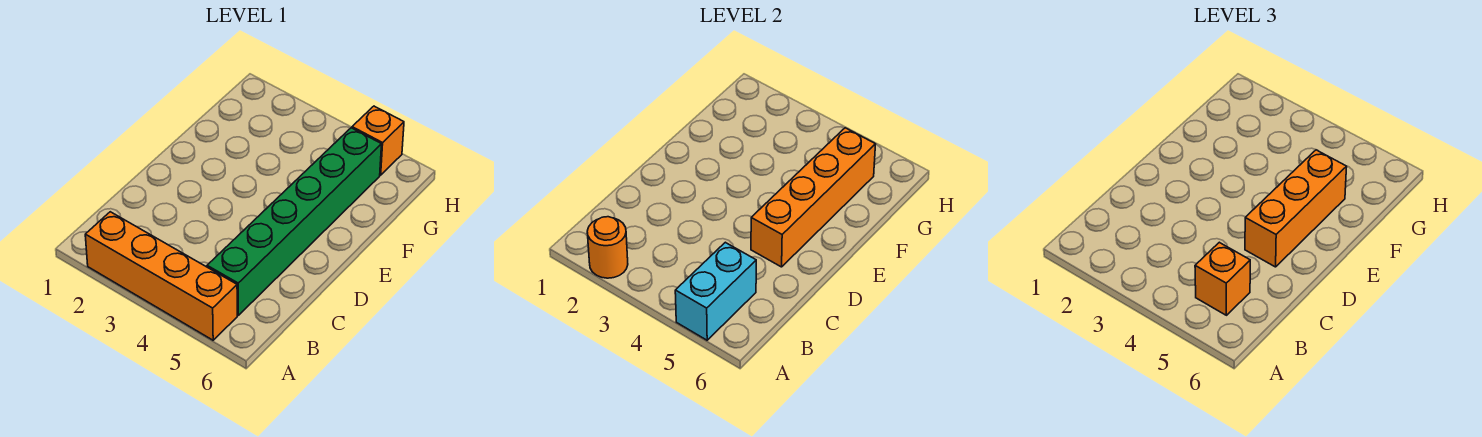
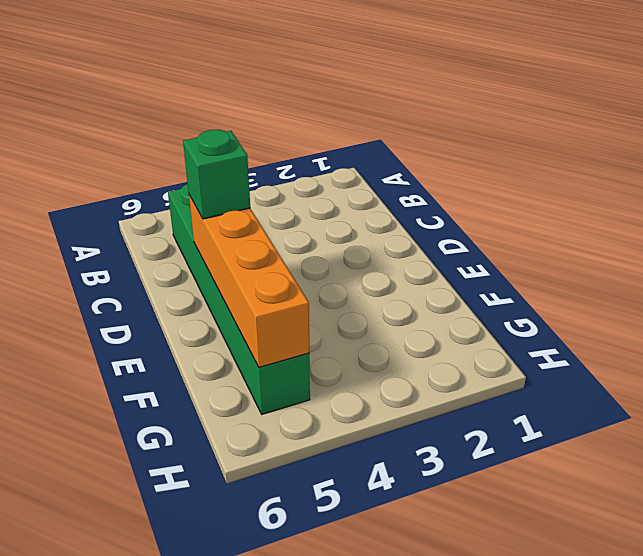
green brick D5 level 3 -> orange brick D5:F5 level 3
none -> orange brick A2:A5 level 1
none -> orange brick H5 level 1

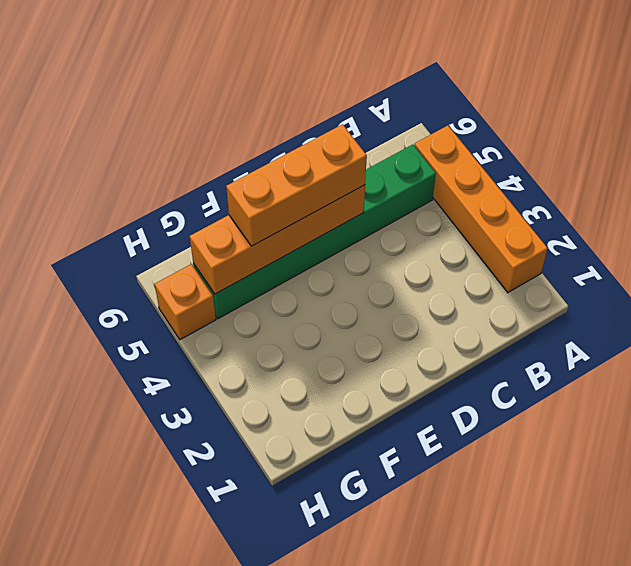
none -> orange round brick A2 level 2
none -> cyan brick A5:B5 level 2

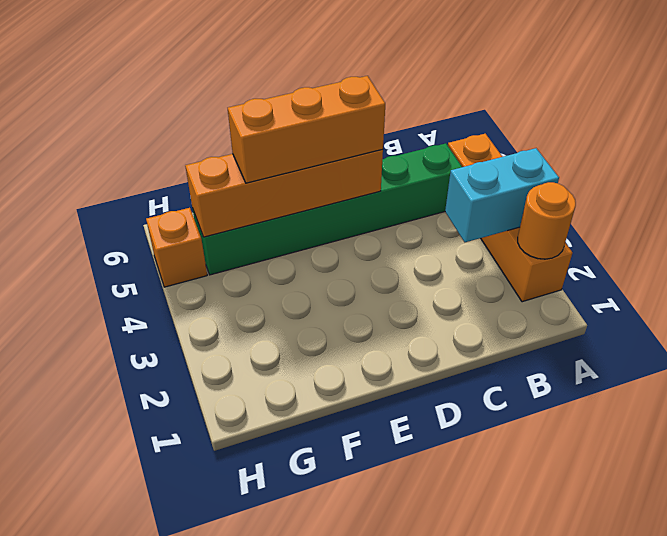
cyan brick A3:B3 level 2 -> cyan brick A5:B5 level 2
none -> orange brick B5 level 3

